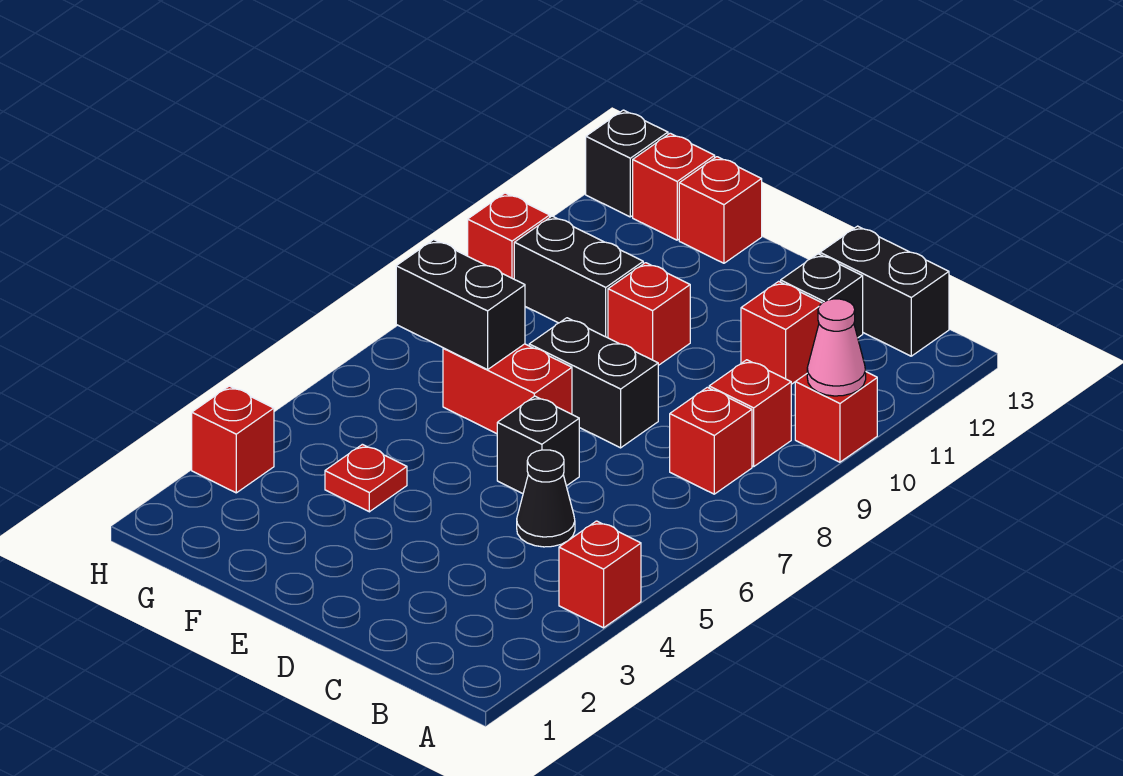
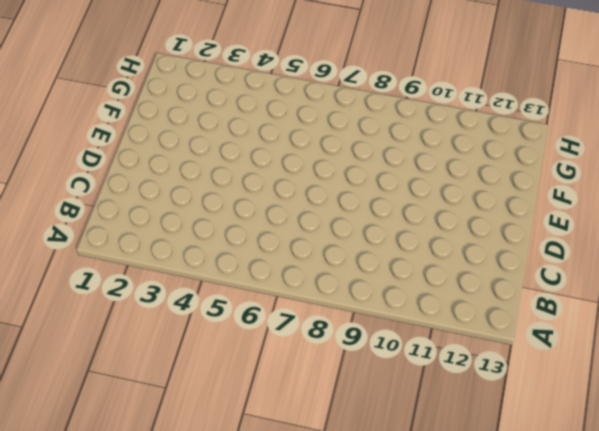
none -> red brick A4 level 1
none -> red brick A10 level 1
none -> red brick B8 level 1

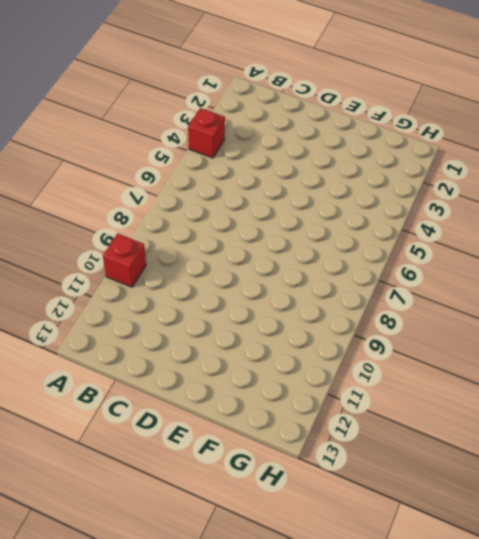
none -> red brick B8 level 1
none -> red brick B9 level 1
none -> black brick B13:C13 level 1

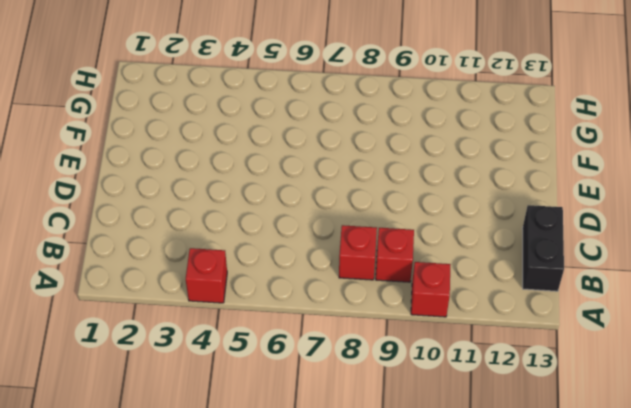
none -> black cone C5 level 1
none -> red brick C11 level 1
none -> black brick C12 level 1

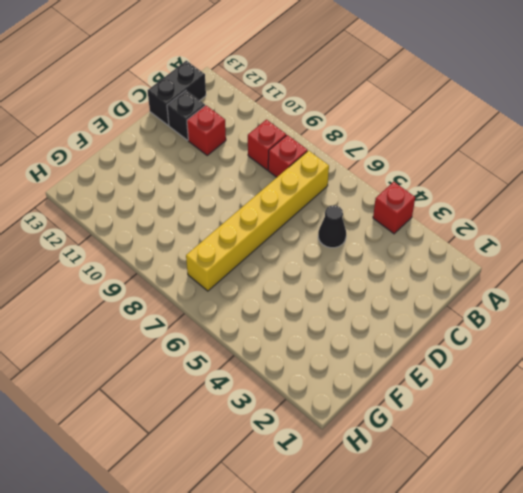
yellow brick B7:G7 level 1 -> red brick E7:F7 level 1
none -> red brick A10 level 1
none -> black brick D6 level 1
none -> black brick D8:E8 level 1

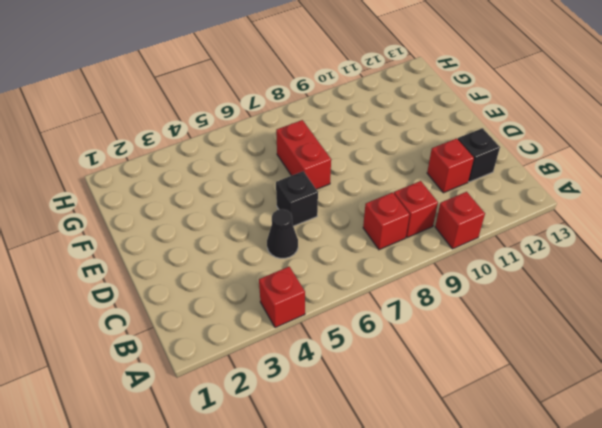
none -> black brick B13:C13 level 1
none -> black brick D8:E8 level 1
none -> red brick E10 level 1

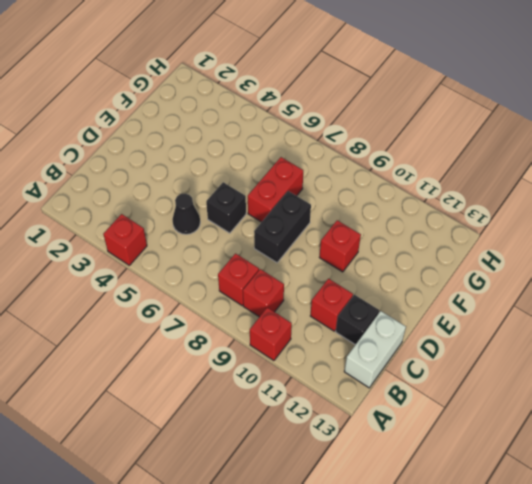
white brick B13:C13 level 1 -> black brick B13:C13 level 1
none -> red plate F4 level 1
none -> black brick F10:G10 level 1
none -> red brick F13 level 1

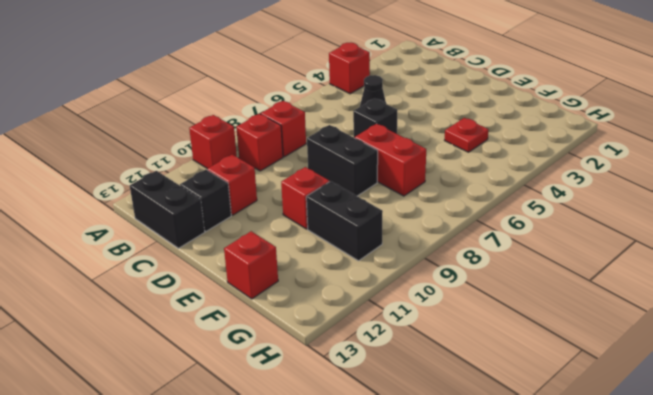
none -> red brick G13 level 1
none -> red brick H3 level 1
none -> red brick H10 level 1

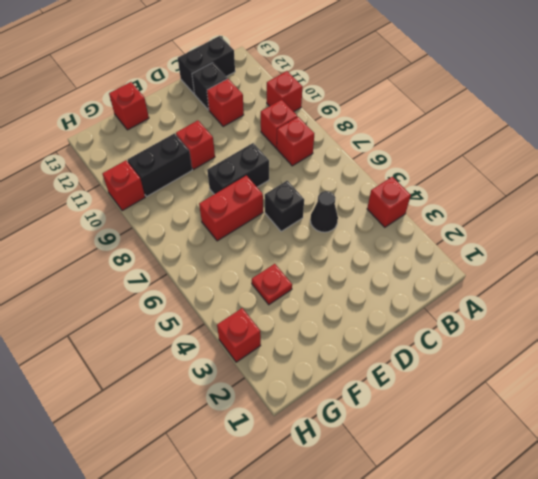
none -> red brick G13 level 1
none -> black brick H13 level 1
none -> pink cone A10 level 2

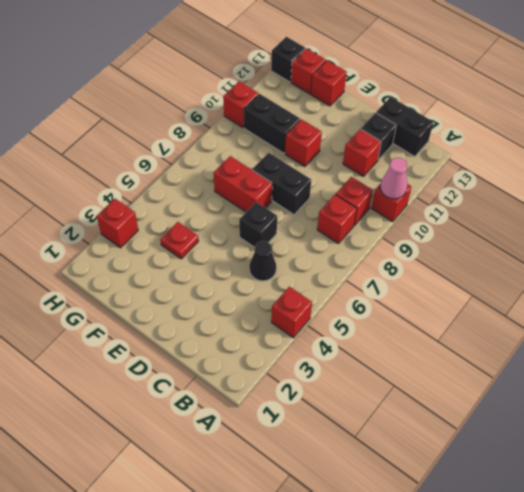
none -> black brick F7:G7 level 2

